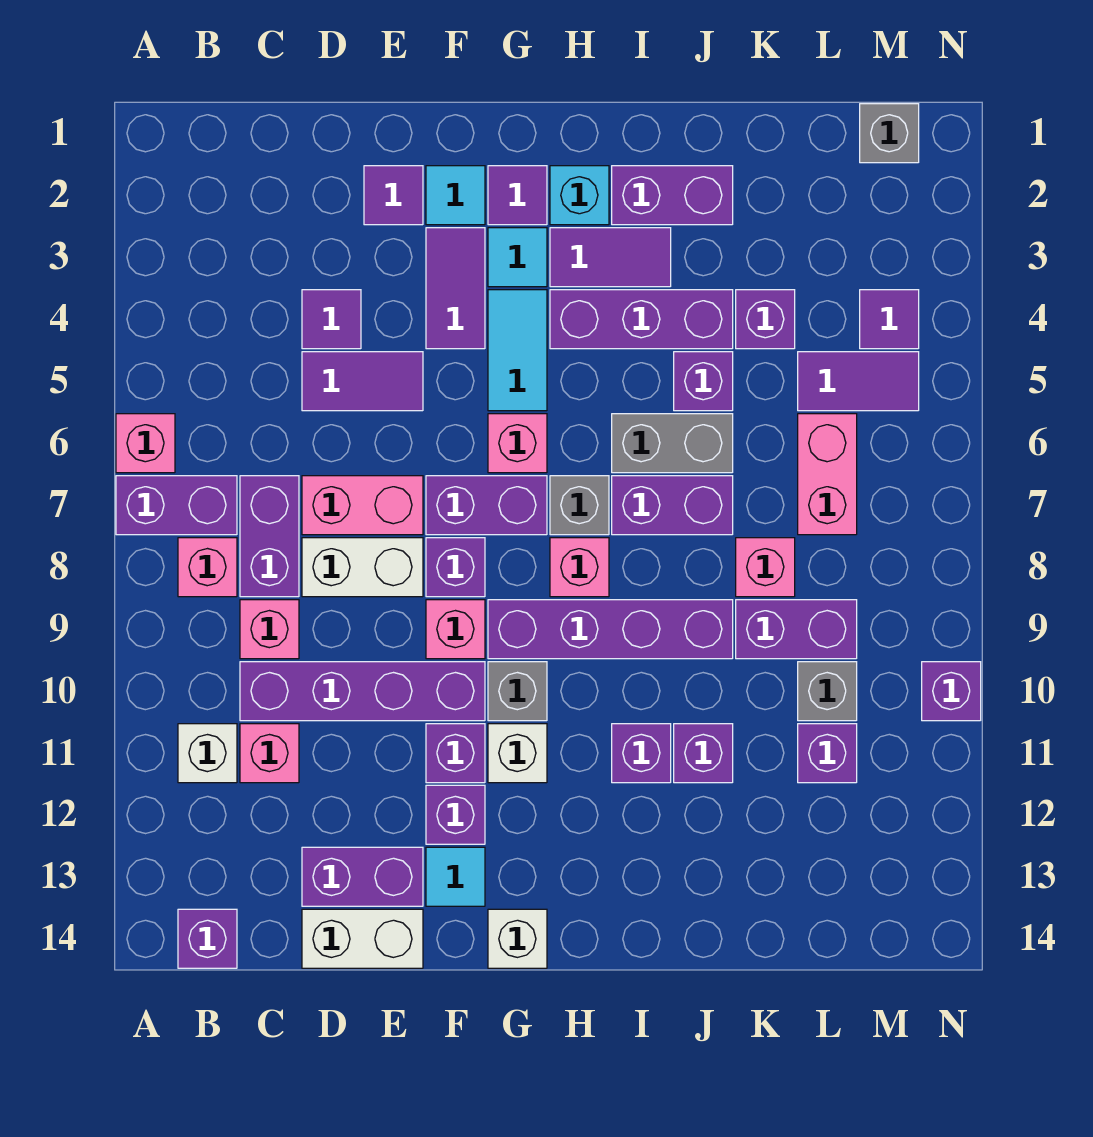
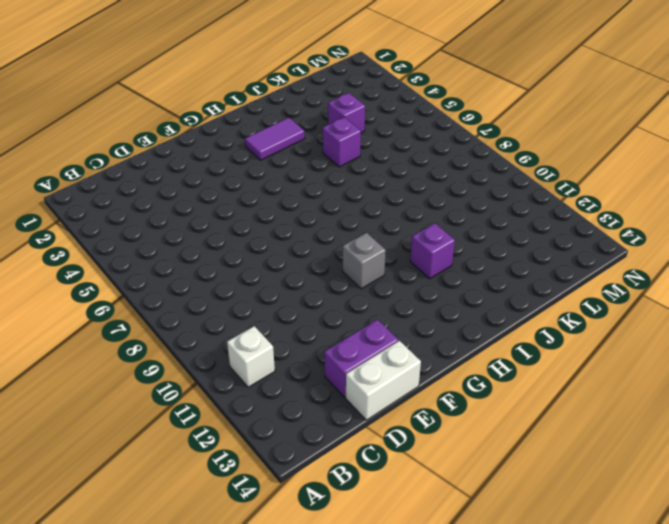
none -> pink brick A6 level 1
none -> purple brick A7:B7 level 1
none -> pink brick B8 level 1
none -> purple brick B14 level 1

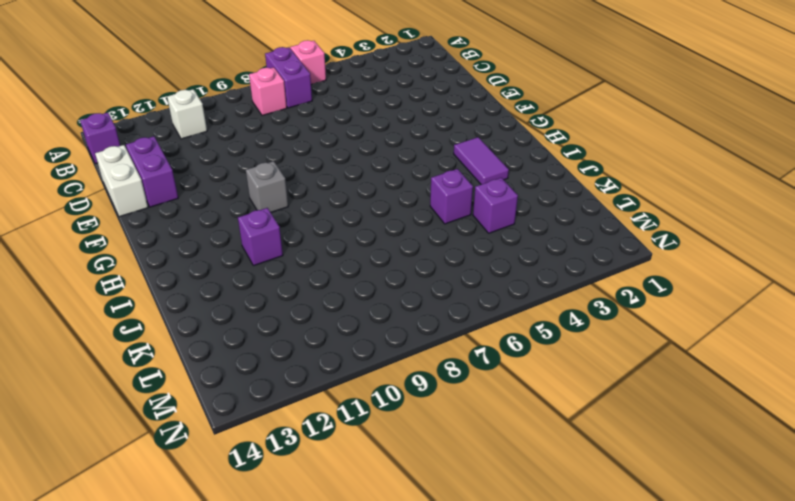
none -> purple brick C7:C8 level 1
none -> pink brick C9 level 1
none -> purple brick C10:F10 level 1
none -> pink brick C11 level 1

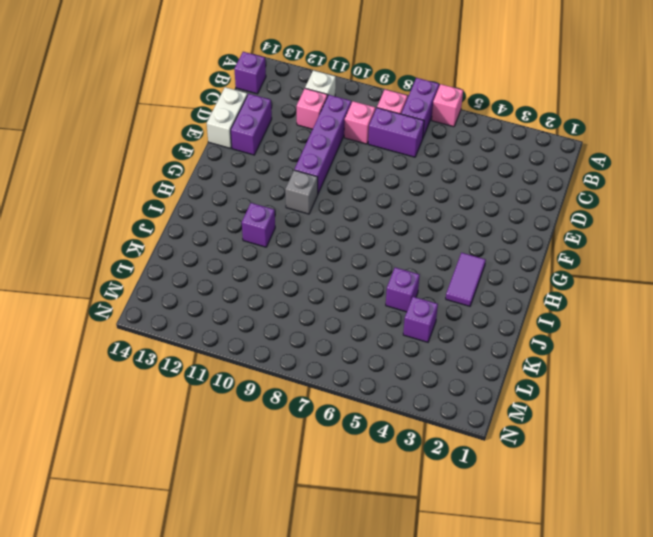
none -> purple tile D4 level 1
none -> purple tile D5:E5 level 1
none -> pink brick D7:E7 level 1
none -> white brick D8:E8 level 1

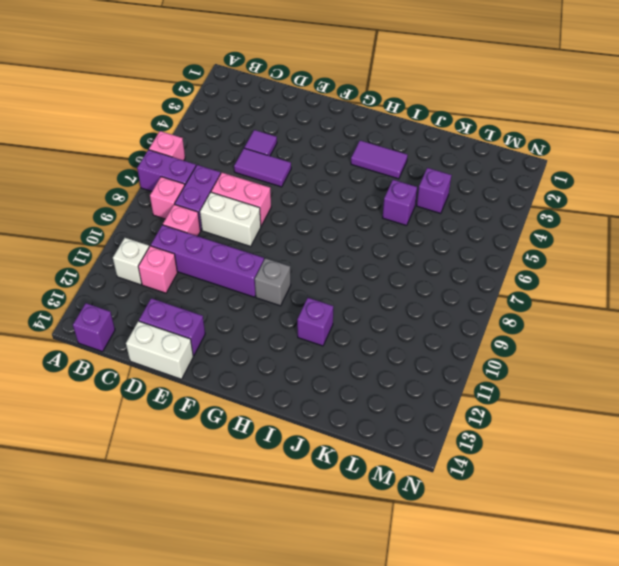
none -> purple tile E2 level 1
none -> cyan tile F2 level 1
none -> purple tile F3:F4 level 1
none -> purple brick F7:G7 level 1

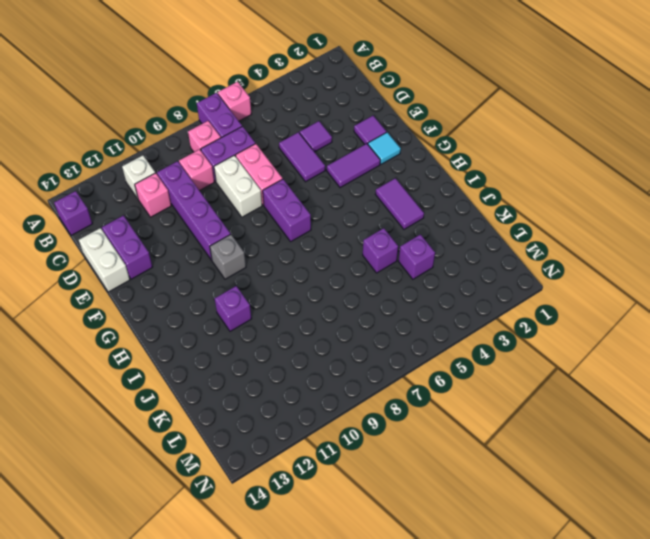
none -> purple brick F8 level 1
none -> pink brick F9 level 1
none -> purple brick F11 level 1
none -> purple brick F12 level 1

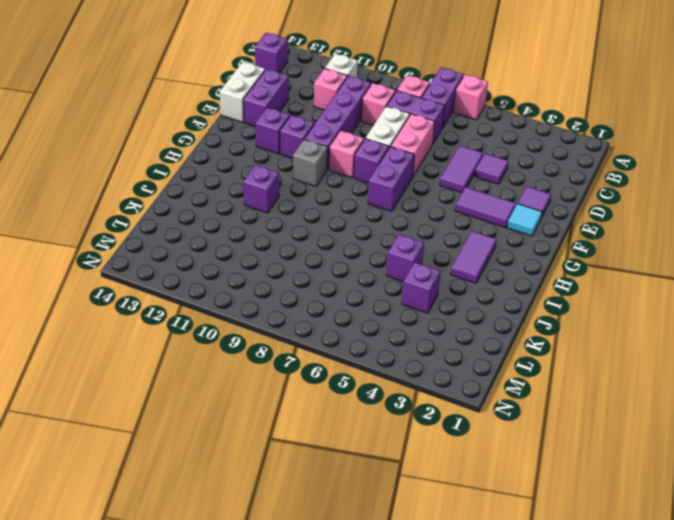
none -> cyan tile F13 level 1
none -> purple tile G2 level 1
none -> cyan tile G3 level 1
none -> cyan tile G4:G5 level 1

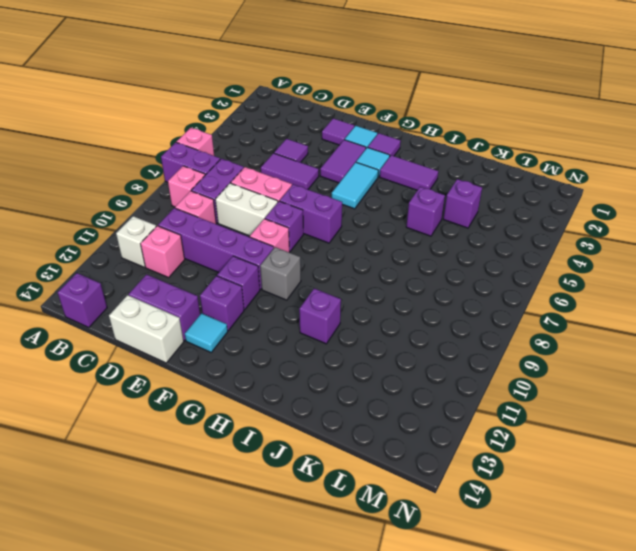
none -> pink brick G6 level 1
none -> purple brick G9:J9 level 1
none -> white brick G11 level 1
none -> white brick G14 level 1

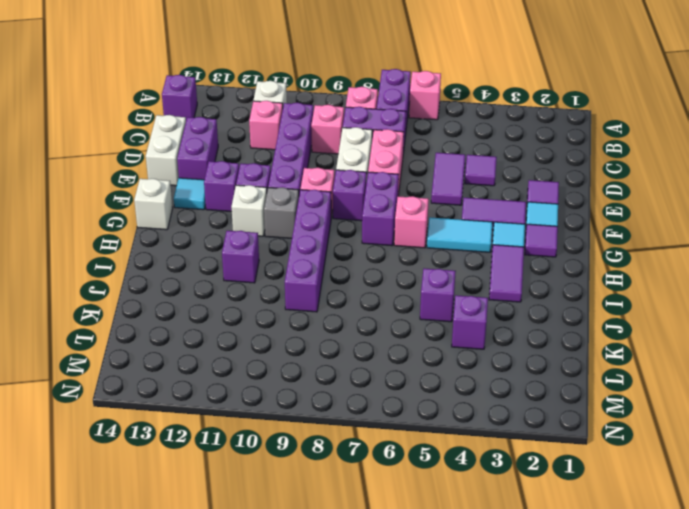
none -> cyan brick H2 level 1
none -> purple brick H4:J4 level 1
none -> grey brick H7 level 1
none -> pink brick H8 level 1

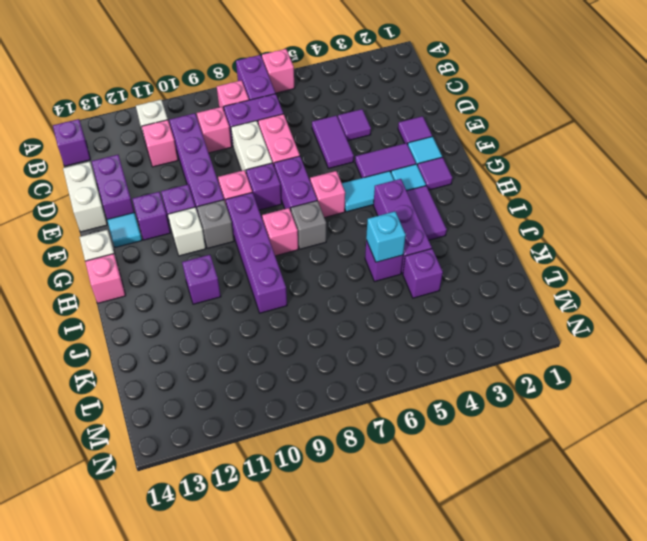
pink brick H14 level 1 -> pink brick K8 level 1
cyan brick J5 level 2 -> cyan brick H2 level 1
none -> purple brick I2:J2 level 1
none -> grey brick I6:J6 level 1
none -> purple brick I7:J7 level 1
none -> purple brick J11 level 1

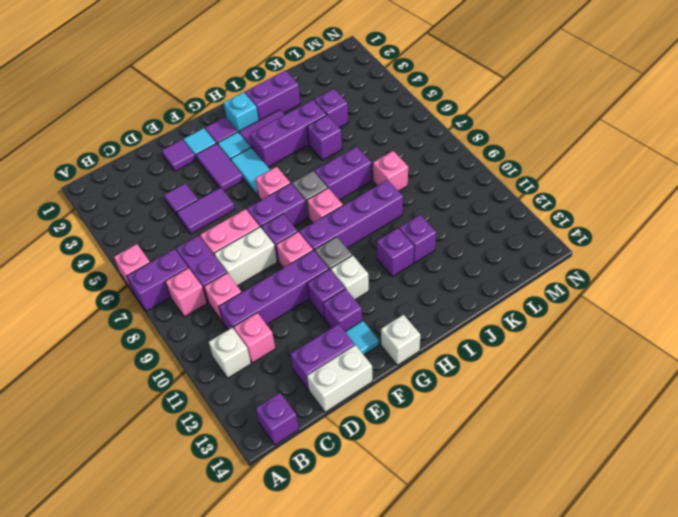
none -> grey brick I6:J6 level 1
none -> purple brick K9:L9 level 1
none -> purple tile L5:M5 level 1
none -> pink brick L6:L7 level 1

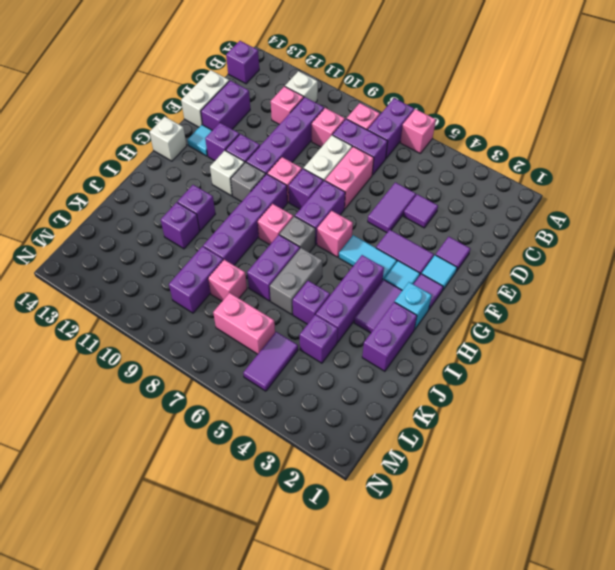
none -> grey brick L10 level 1
none -> purple brick L11 level 1
none -> grey brick M1 level 1
none -> purple tile M4 level 1

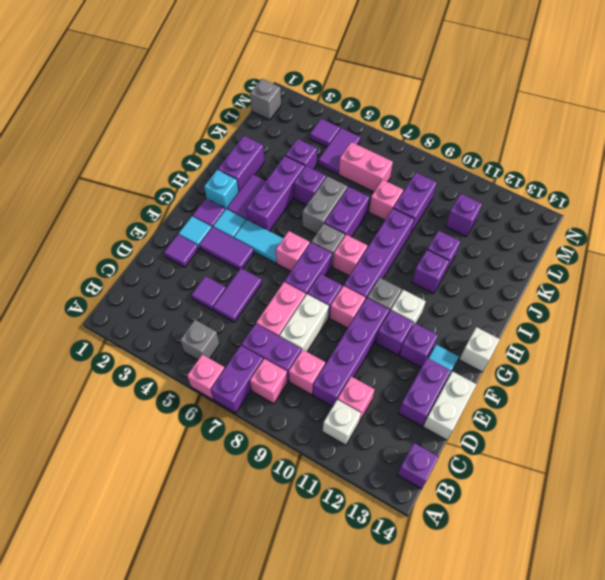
grey brick B5 level 1 -> grey brick L10 level 1
none -> purple brick N10 level 1

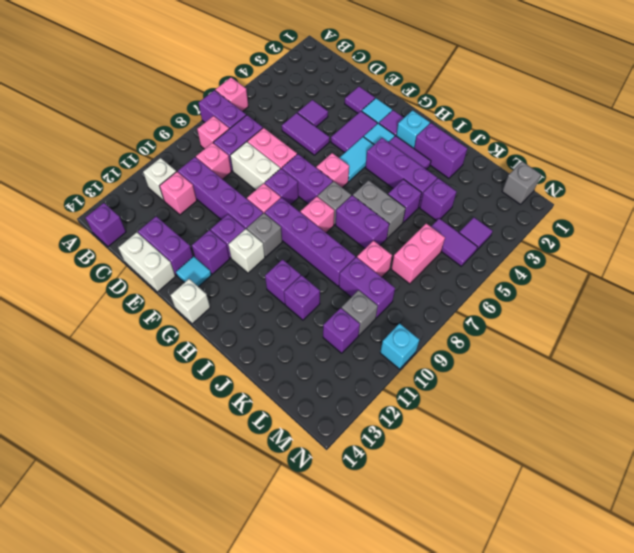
cyan brick N10 level 1 -> purple brick N10 level 1

